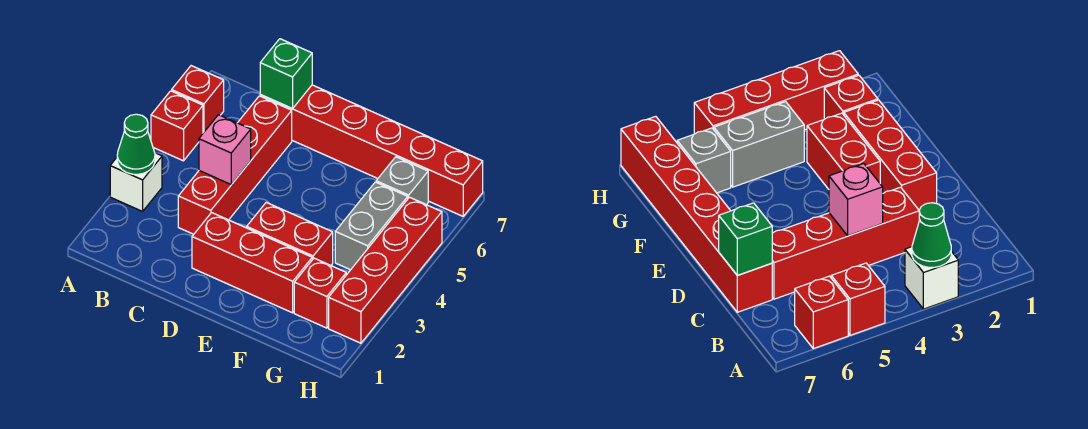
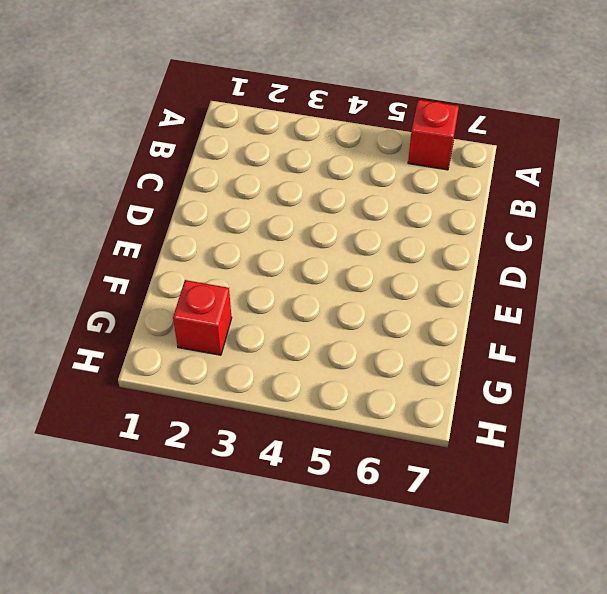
none -> white brick A3 level 1
none -> red brick A5 level 1
none -> red brick C3:C6 level 1

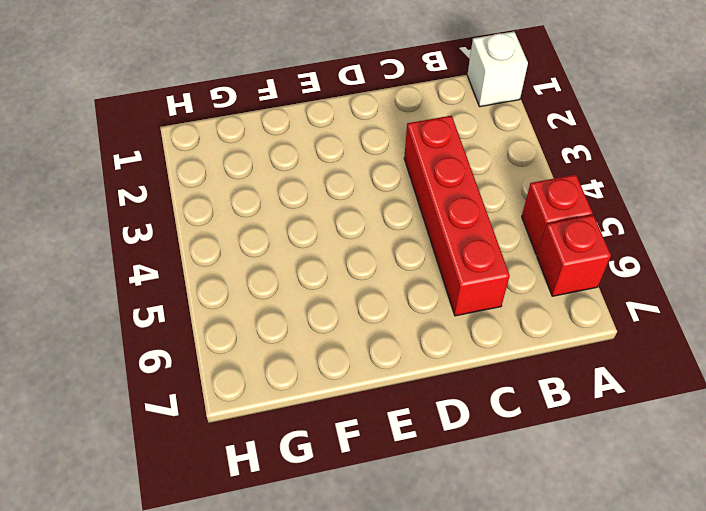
white brick A1 level 1 -> white brick A3 level 1
none -> red brick C7:H7 level 1
none -> red brick D2:F2 level 1
none -> red brick E3:F3 level 1

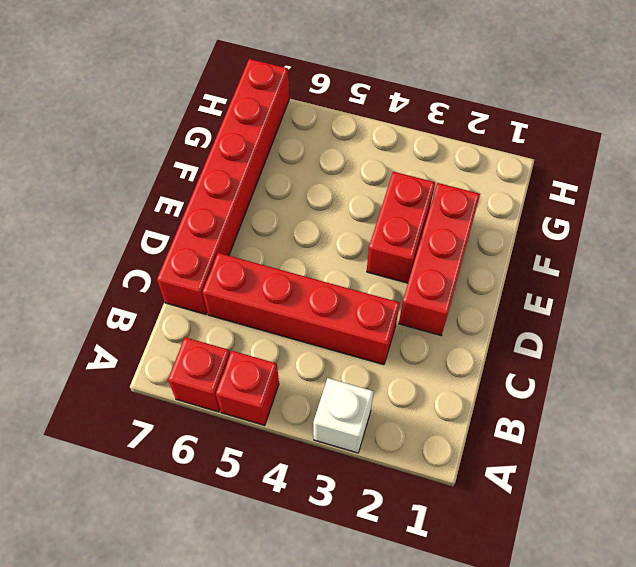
none -> red brick G2 level 1
none -> grey brick G4:G5 level 1
none -> grey brick G6 level 1

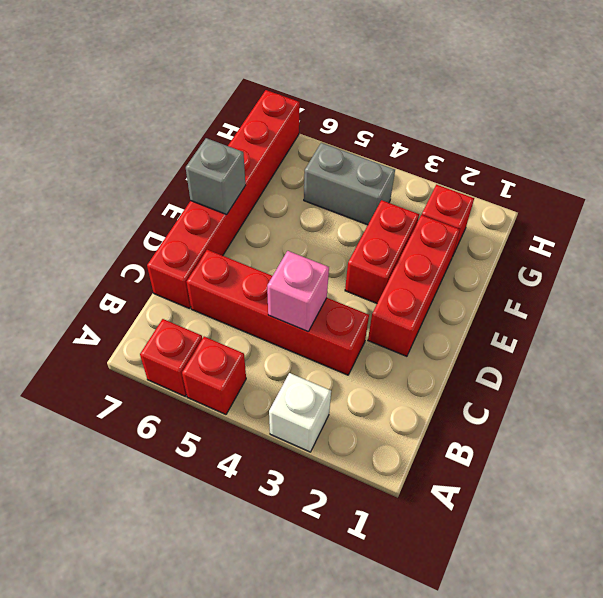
grey brick E7 level 2 -> grey brick G6 level 1
none -> red brick H2:H5 level 1
none -> green cone A3 level 2
none -> green brick C7 level 2

